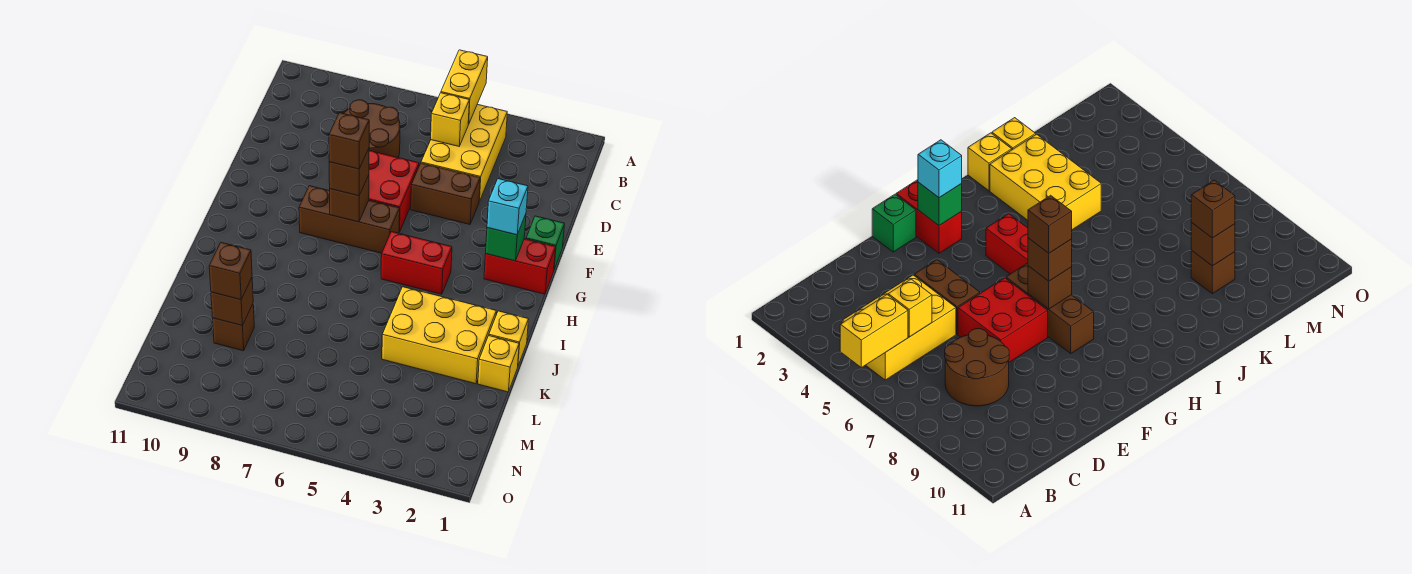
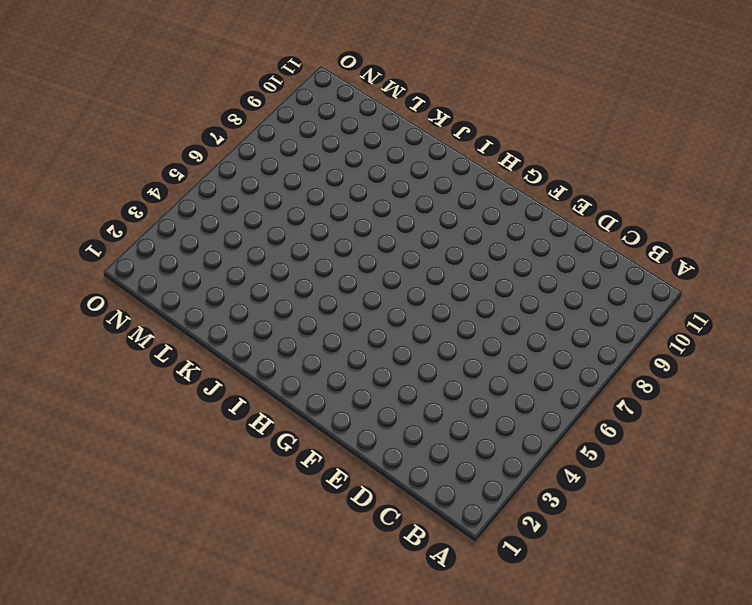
none -> yellow brick B4:D5 level 1
none -> brown round brick C7:D8 level 1
none -> brown brick E4:E5 level 1

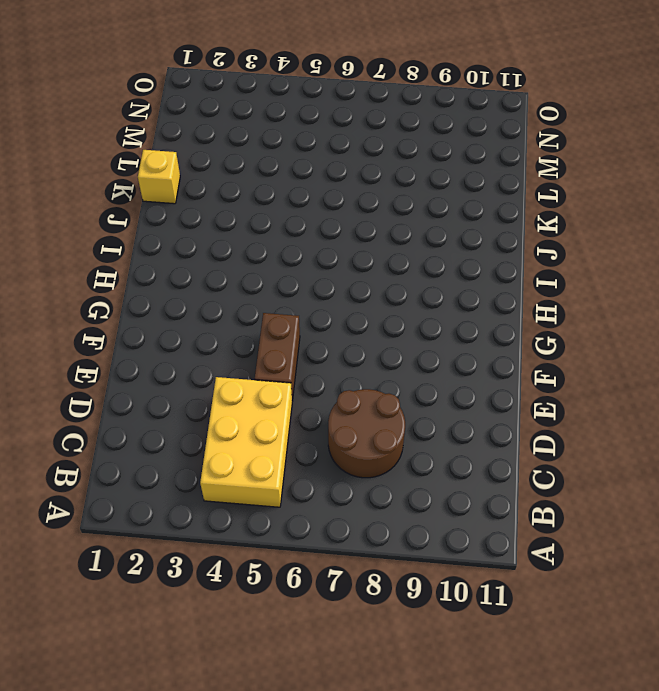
brown brick E5:F5 level 1 -> brown brick E4:E5 level 1
none -> red brick E6:F7 level 1
none -> green brick F1 level 1
none -> red brick G1:G2 level 1

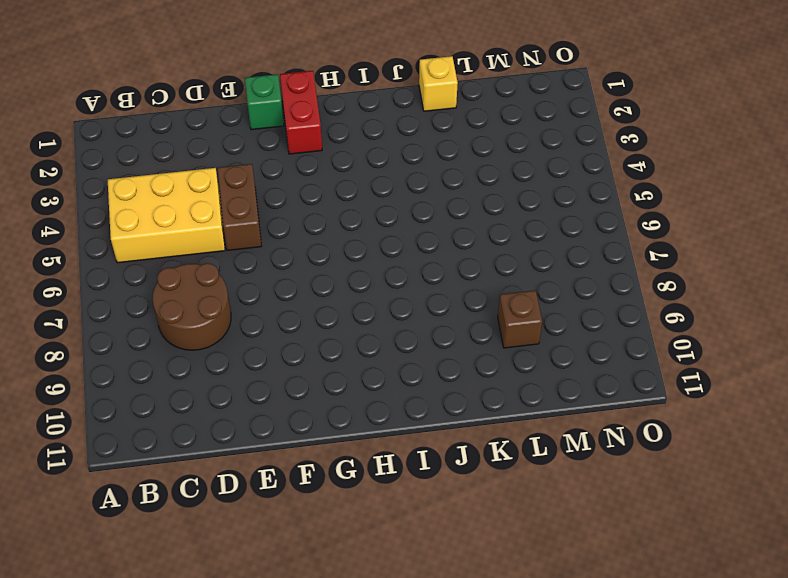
none -> red brick E6:F7 level 1
none -> brown brick G6:G8 level 1
none -> red brick H4:H5 level 1

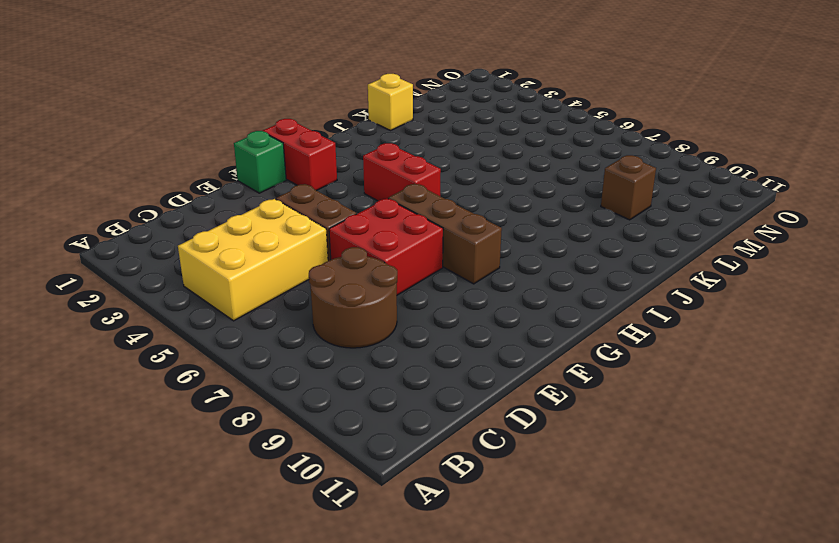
none -> yellow brick J1 level 1
none -> yellow brick J2:K4 level 1
none -> yellow brick A5:B5 level 2

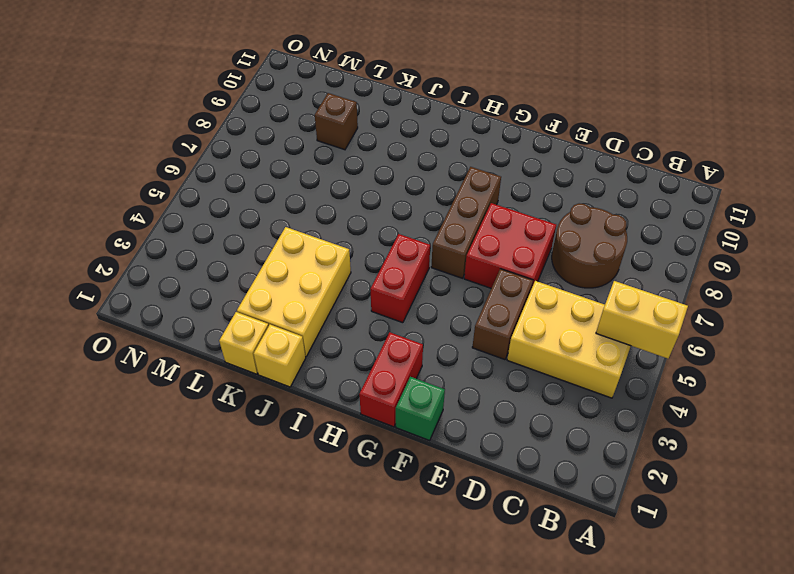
none -> yellow brick C5 level 2
none -> green brick G2 level 2
none -> brown brick G7 level 2

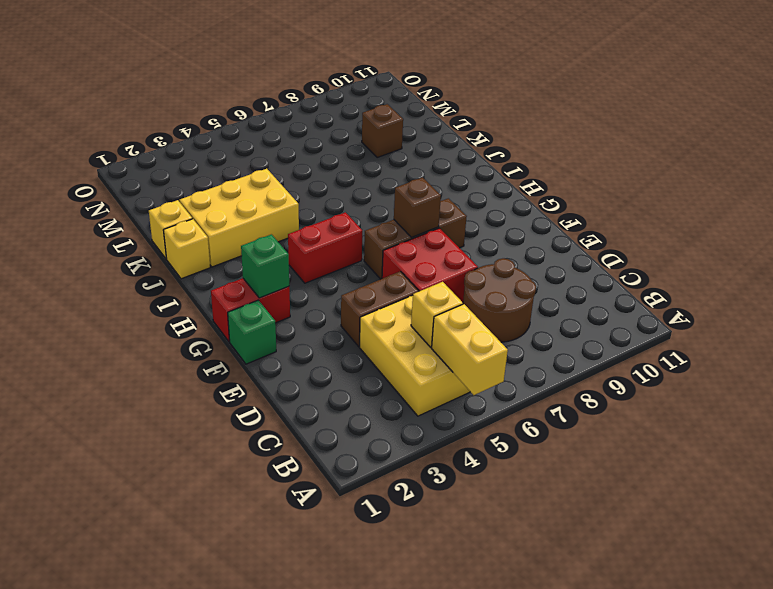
none -> brown brick L9 level 2
none -> cyan brick G2 level 3
none -> brown brick G7 level 3

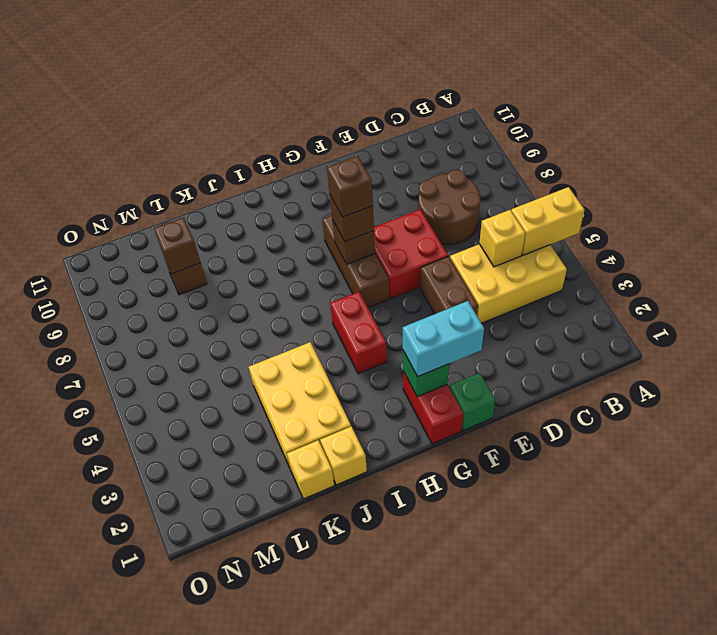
cyan brick F2:G2 level 3 -> cyan brick G2 level 3
none -> brown brick L9 level 3

